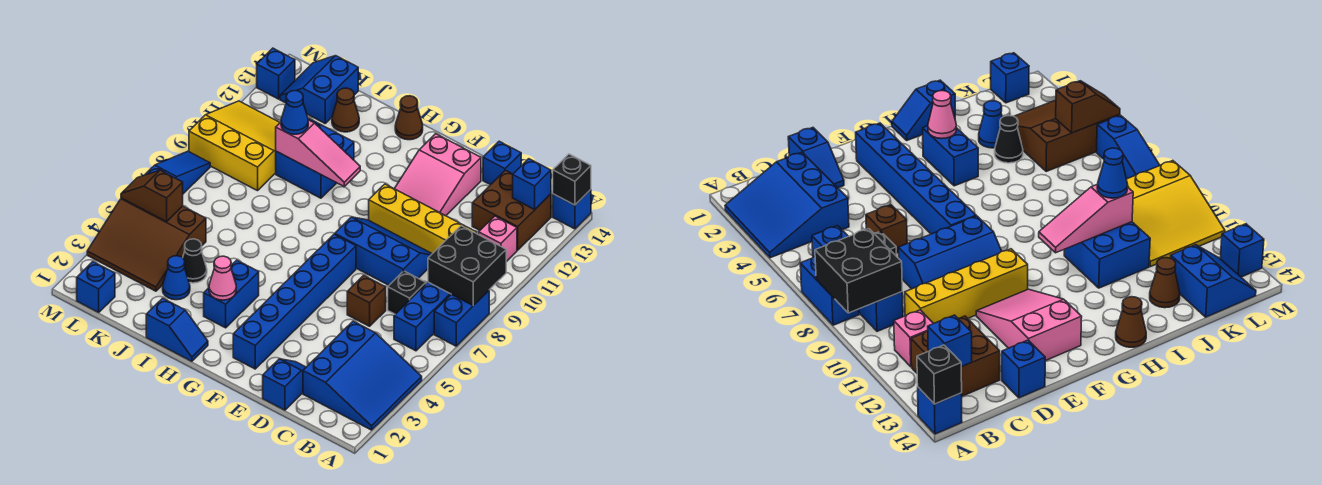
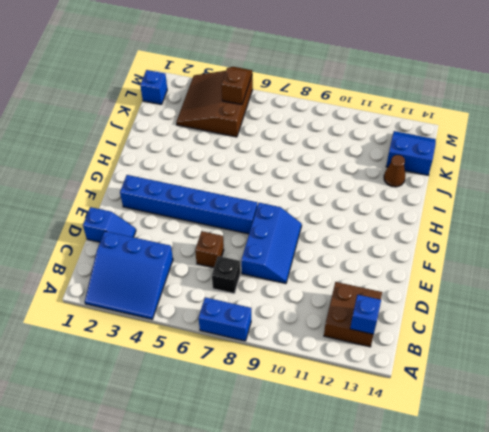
none -> blue brick A14 level 1
none -> blue brick B6:B9 level 1
none -> pink brick B11 level 1
none -> yellow brick C10:F10 level 1

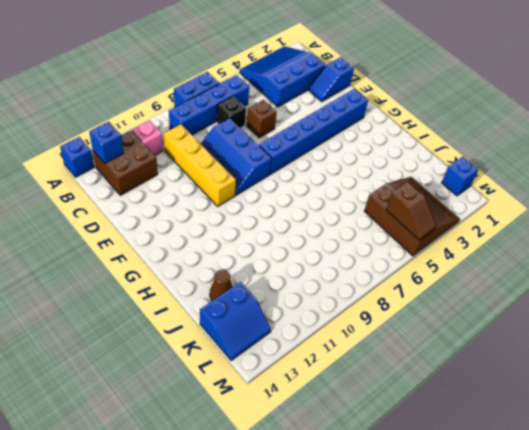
none -> blue brick D14 level 1
none -> pink slope E11:F13 level 1 top 13
none -> blue slope H1:I1 level 1 top I
none -> blue brick H3:H4 level 1

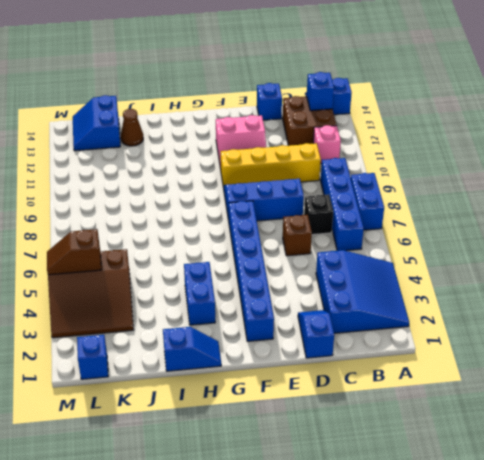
pink slope E11:F12 level 1 top 12 -> pink slope E11:F13 level 1 top 13
none -> brown cone H14 level 1
none -> blue brick I10:J11 level 1
none -> blue cone J3 level 1
none -> black cone J4 level 1

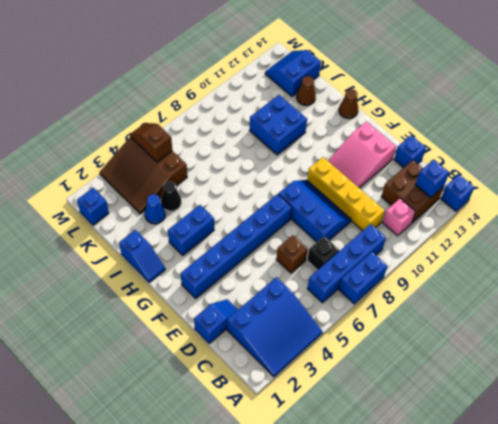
none -> yellow slope K9:M11 level 1 top 9
none -> blue slope M6:M8 level 1 top 6
none -> blue brick M13 level 1
none -> black brick A8:B9 level 2

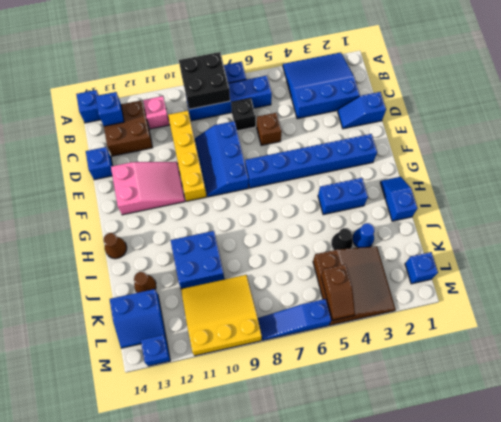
yellow slope K9:M11 level 1 top M -> yellow slope K9:M11 level 1 top 9
none -> black brick A14 level 2
none -> pink cone H3 level 2
none -> pink slope H10:J10 level 2 top J
none -> blue cone J10 level 3

